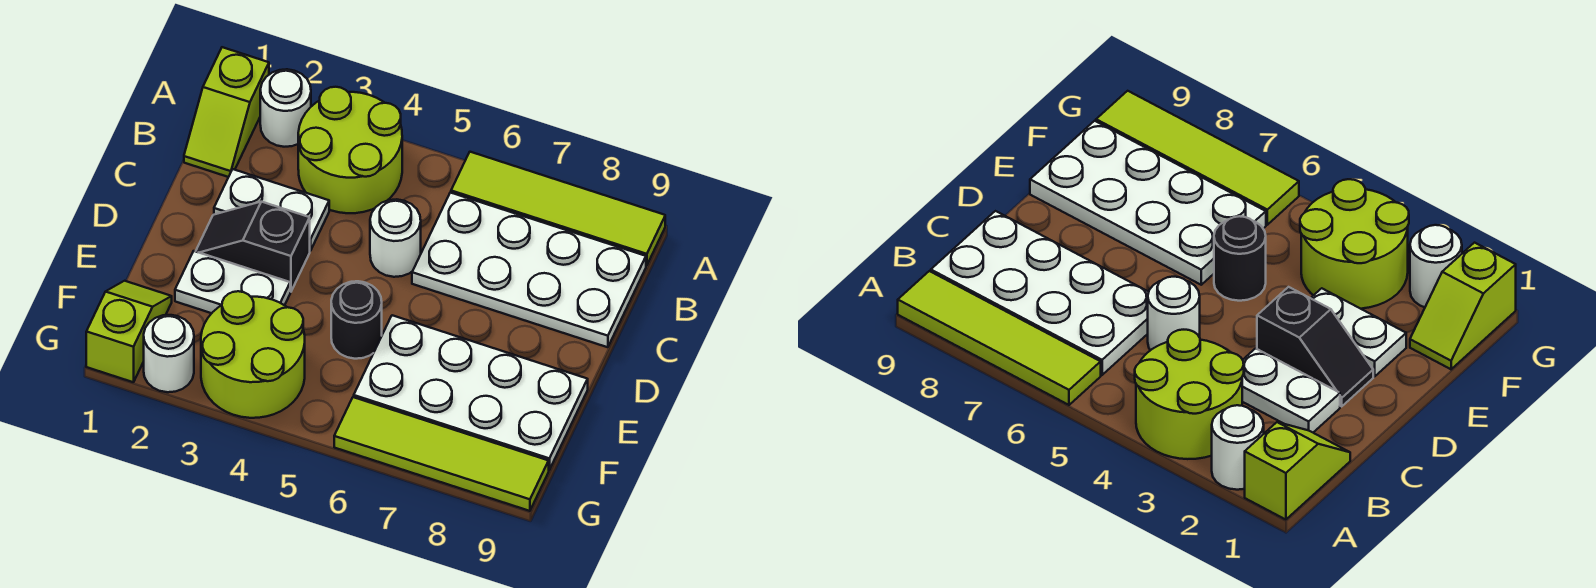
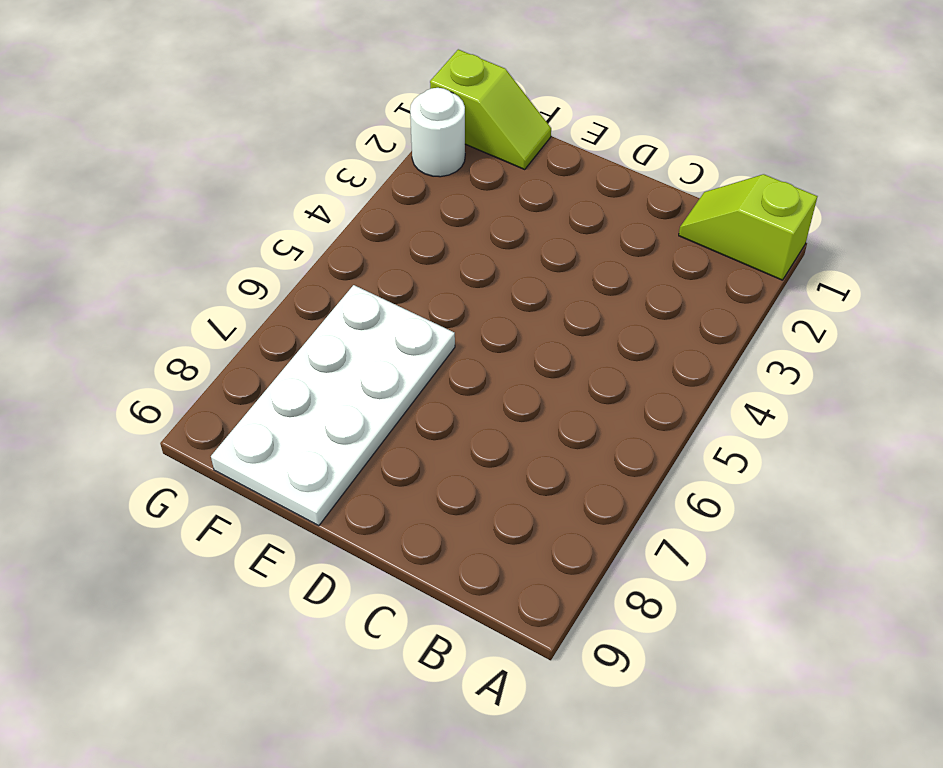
none -> white round brick A2 level 1
none -> lime round brick A3:B4 level 1
none -> lime tile A6:A9 level 1

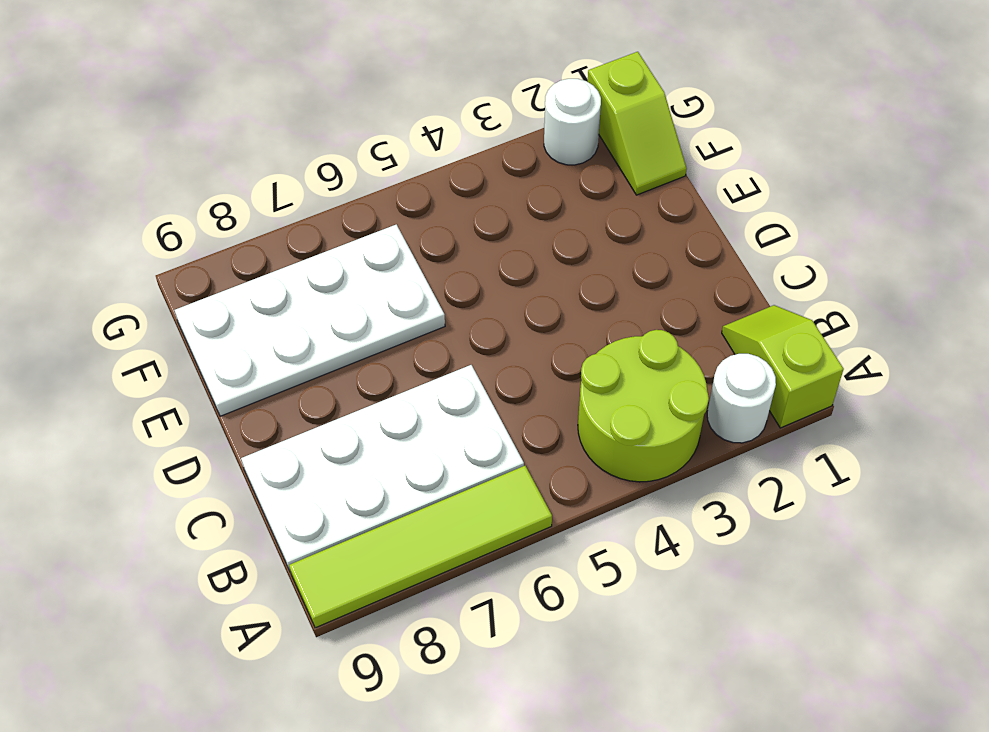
none -> white plate C2:C3 level 1
none -> white round brick C5 level 1
none -> black slope D2:D3 level 1 top 3

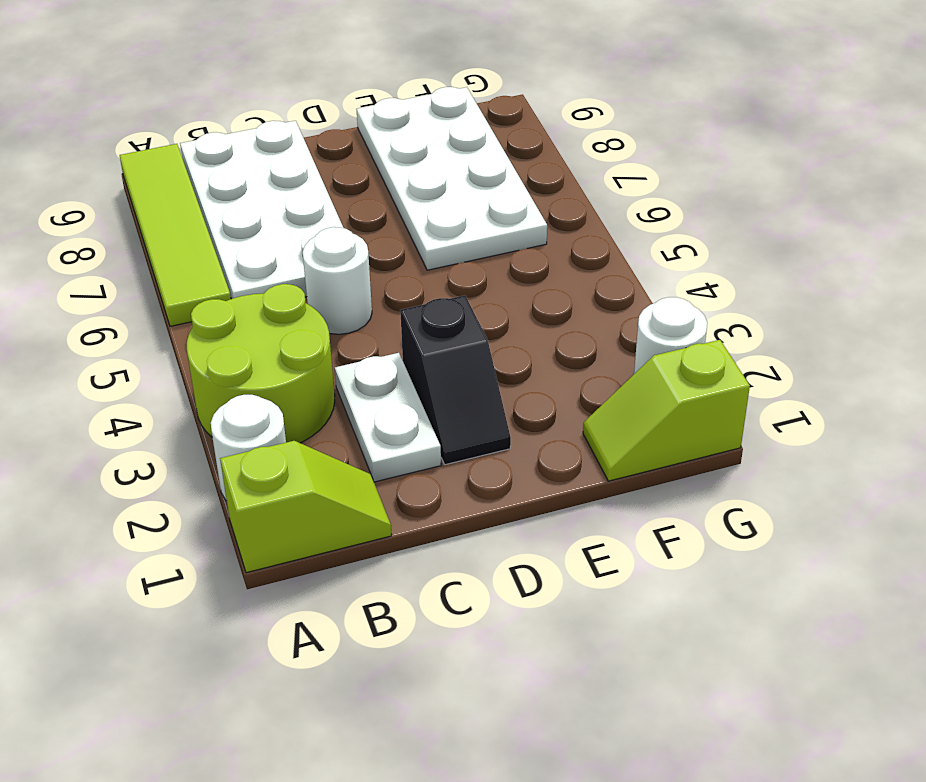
none -> white plate E2:E3 level 1
none -> black round brick E5 level 1
none -> lime round brick F3:G4 level 1

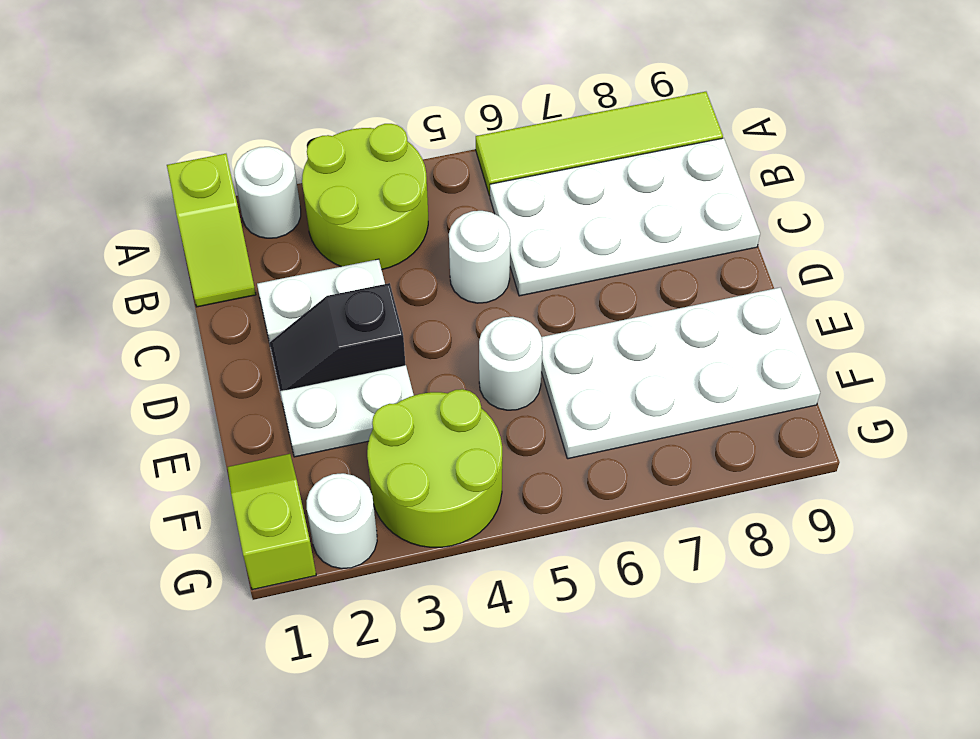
white round brick E5 level 1 -> black round brick E5 level 1
none -> lime tile G6:G9 level 1

